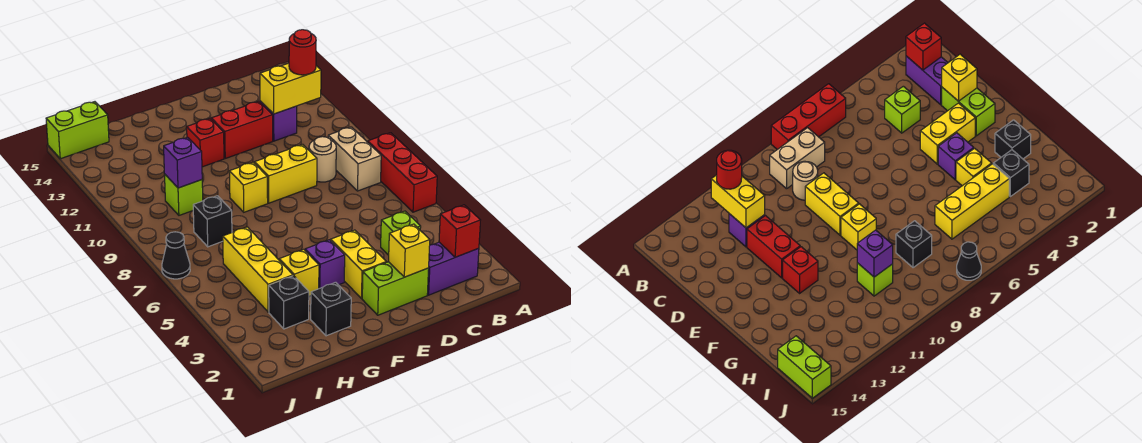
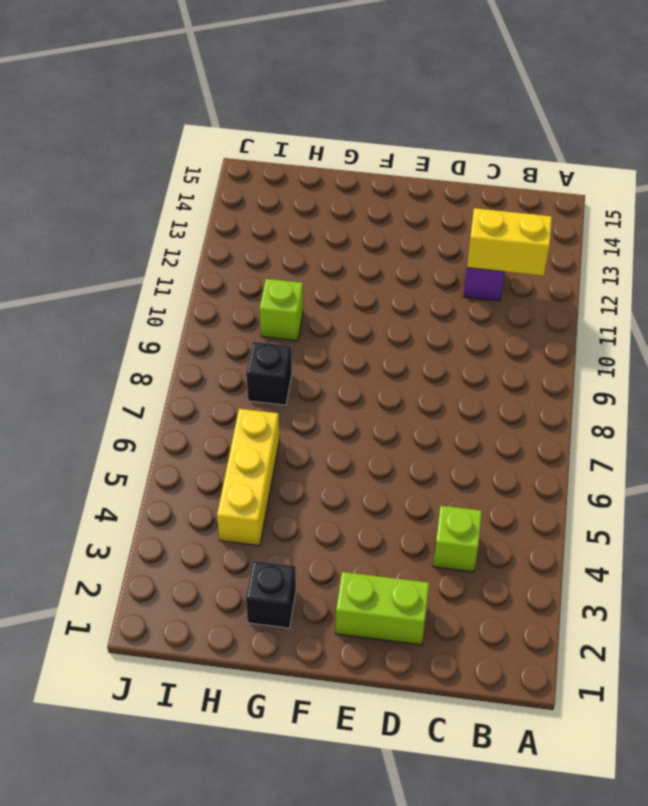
none -> red brick A6:A8 level 1
none -> purple brick B2:C2 level 1
none -> tan brick B8:B9 level 1

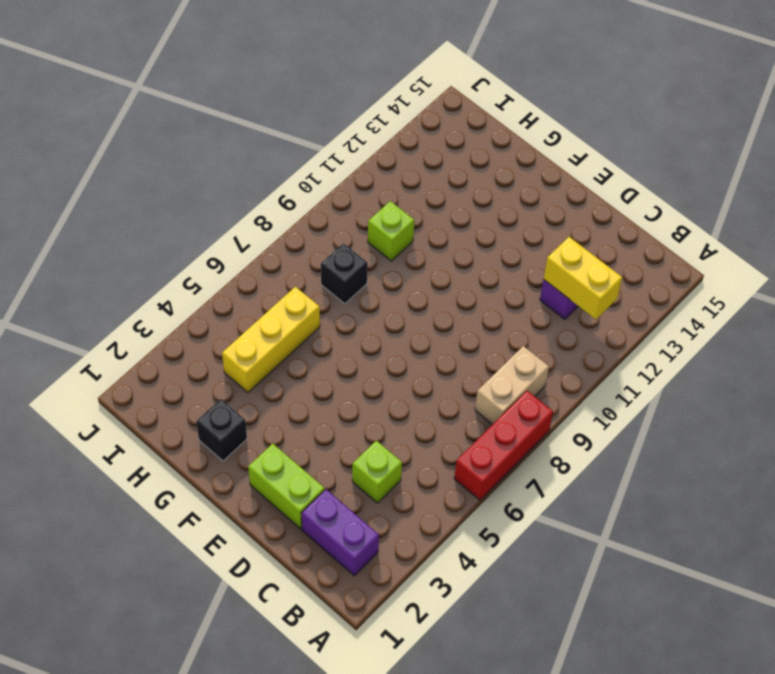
none -> tan round brick C9 level 1
none -> yellow brick D9:E9 level 1
none -> red brick D12:E12 level 1

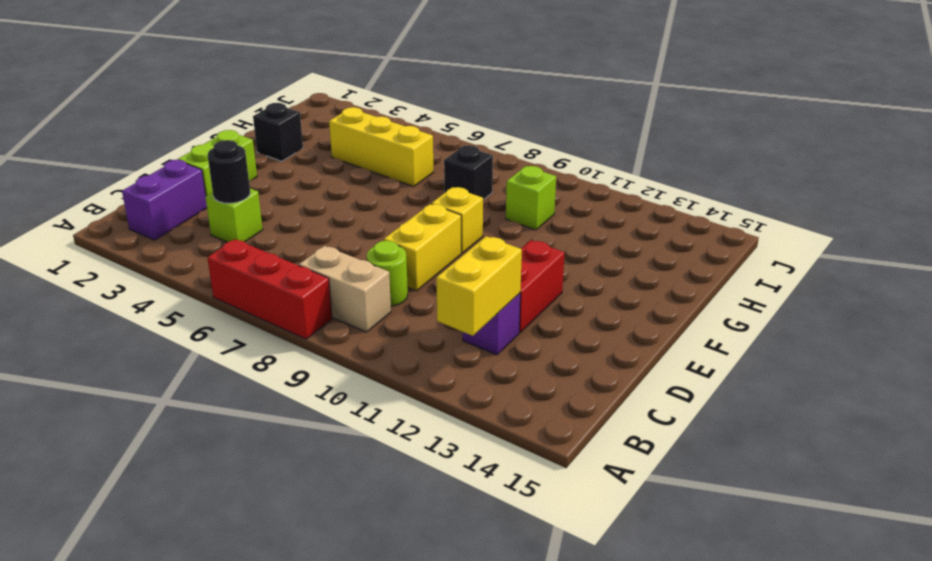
black round brick C4 level 2 -> none
lime round brick C9 level 1 -> tan round brick C9 level 1
none -> yellow brick E3:E4 level 1
none -> purple brick F4 level 1
none -> red brick F12 level 1

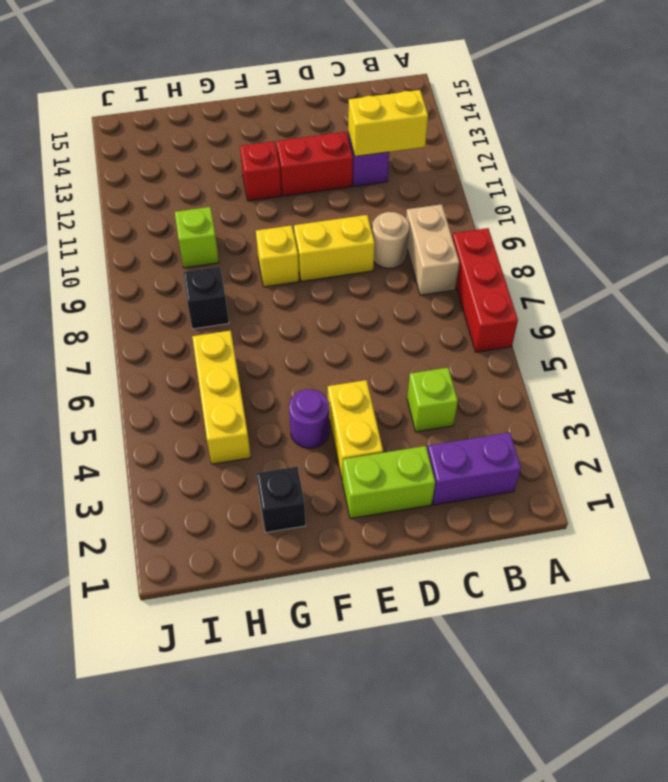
purple round brick F4 level 1 -> purple brick F4 level 1
none -> yellow brick G4 level 1
none -> black brick H3 level 1
none -> lime brick I15:J15 level 1

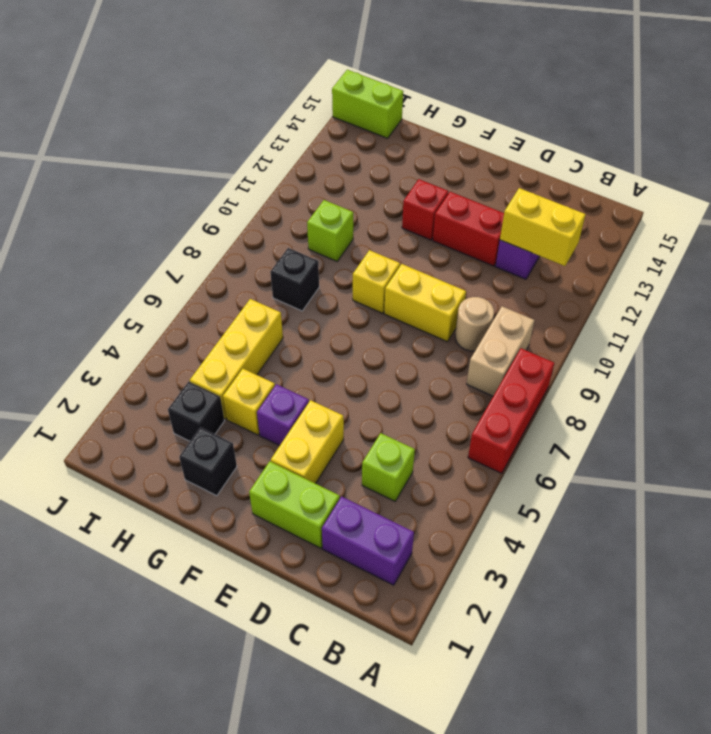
none -> black cone J7 level 1
none -> red brick B2 level 2
none -> yellow brick D2 level 2

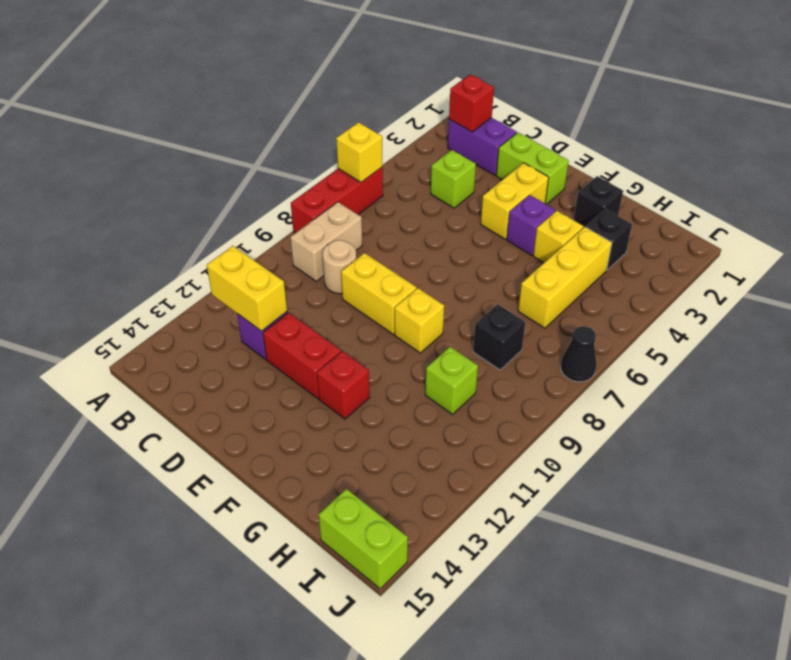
yellow brick A6 level 2 -> yellow brick D2 level 2
none -> purple brick H10 level 2
none -> red round brick B12 level 3

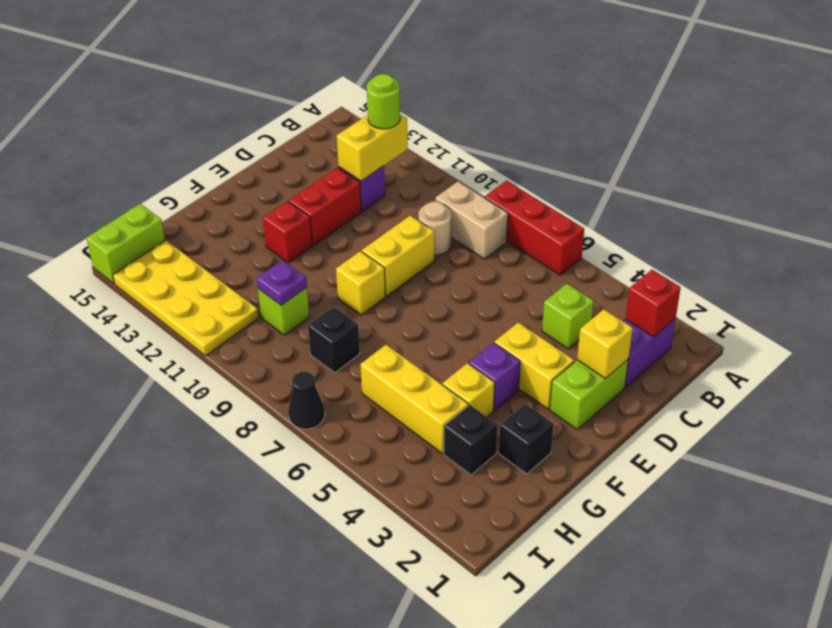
lime round brick B12 level 3 -> red round brick B12 level 3
purple plate H10 level 2 -> purple brick H10 level 2
yellow plate I11:J14 level 1 -> none

